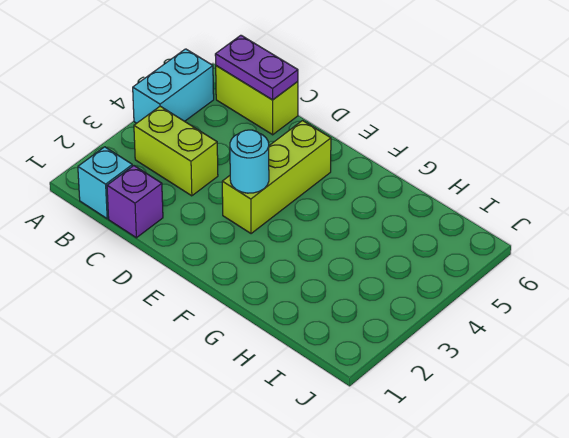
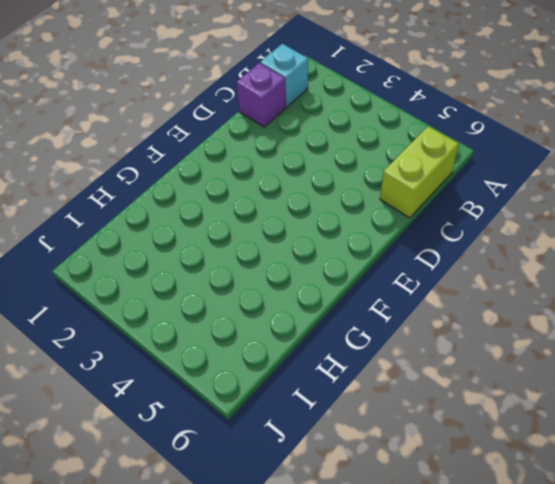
none -> cyan brick A4:A5 level 1
none -> lime brick B3:C3 level 1

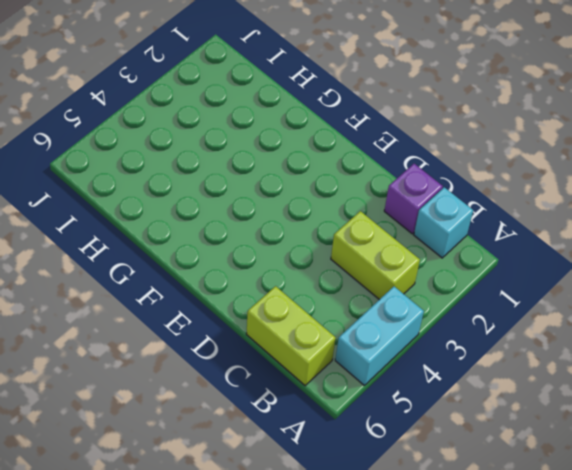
none -> lime brick E3:E5 level 1
none -> purple plate B6:C6 level 2

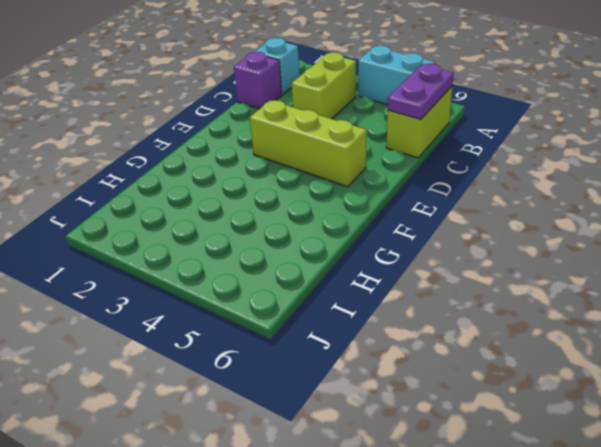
none -> cyan round brick E3 level 2

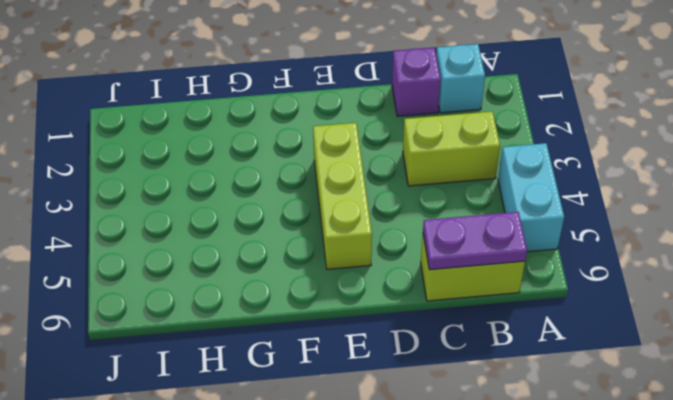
none -> cyan round brick E3 level 2

